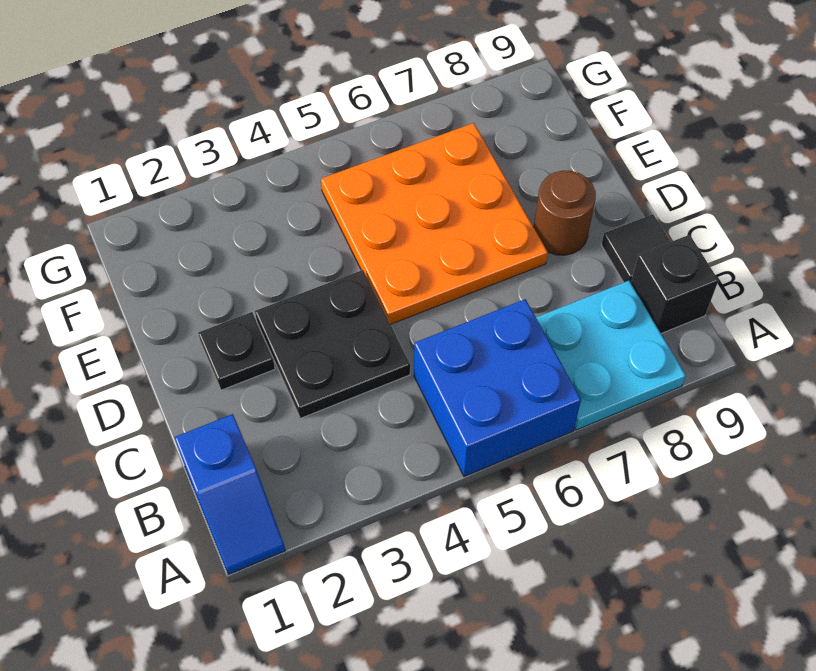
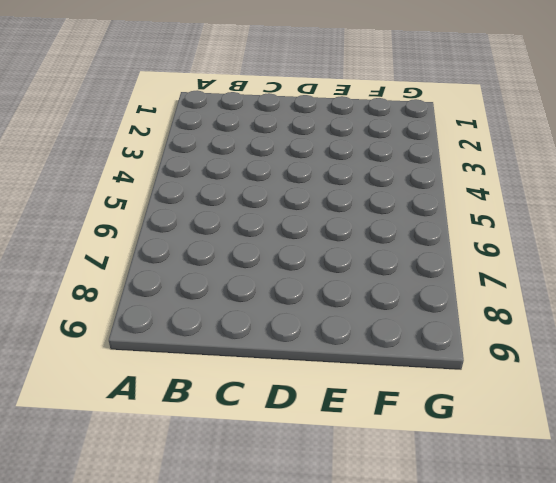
none -> blue slope A1:B1 level 1 top B
none -> blue brick A5:B6 level 1

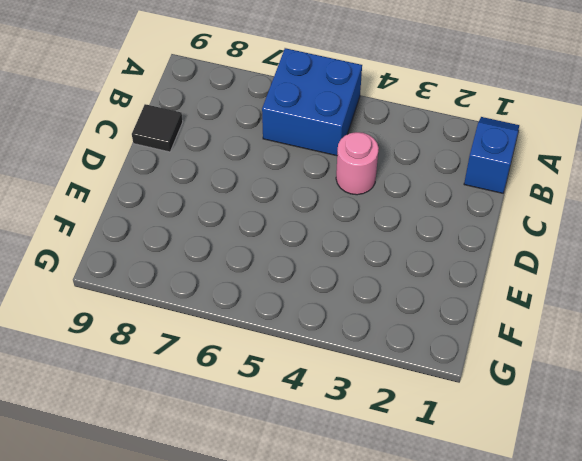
pink round brick C4 level 1 -> black plate C3:D4 level 1
none -> cyan plate A7:B8 level 1
none -> black brick B9 level 1

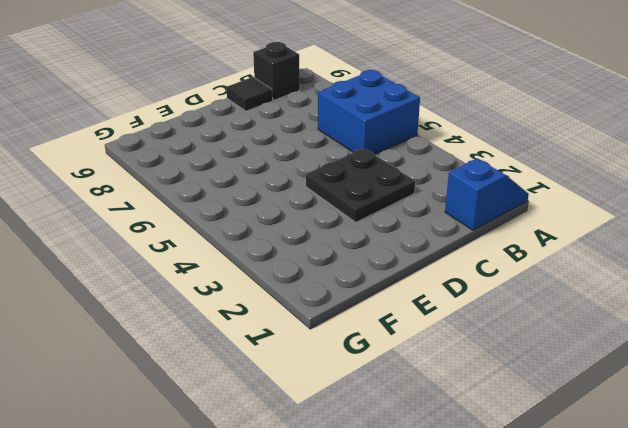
none -> cyan plate A7:B8 level 1
none -> black plate D2 level 1

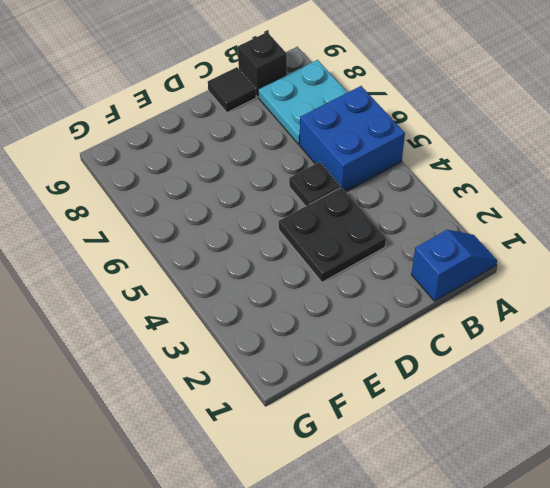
black plate C5 level 1 -> black plate D2 level 1
none -> orange plate D5:F7 level 1
none -> brown round brick D8 level 1

